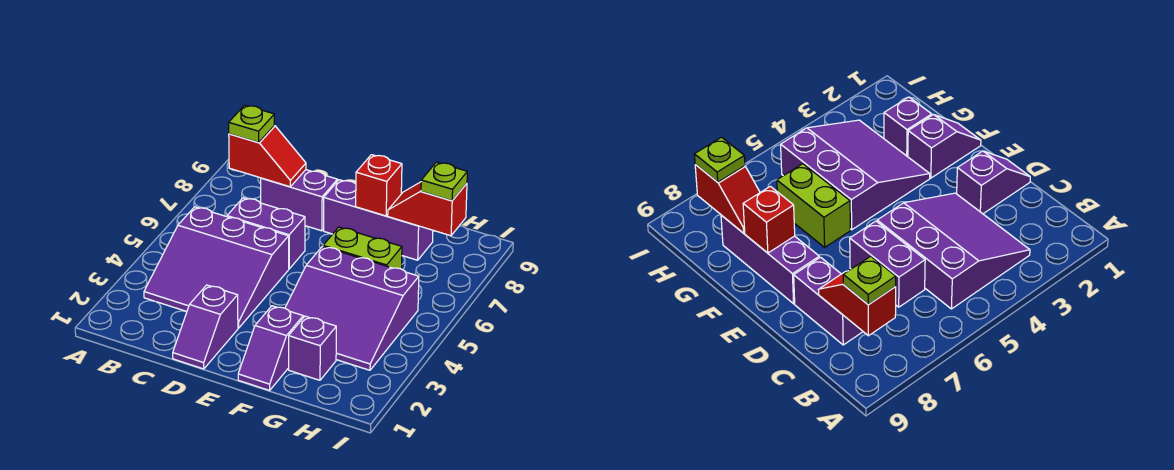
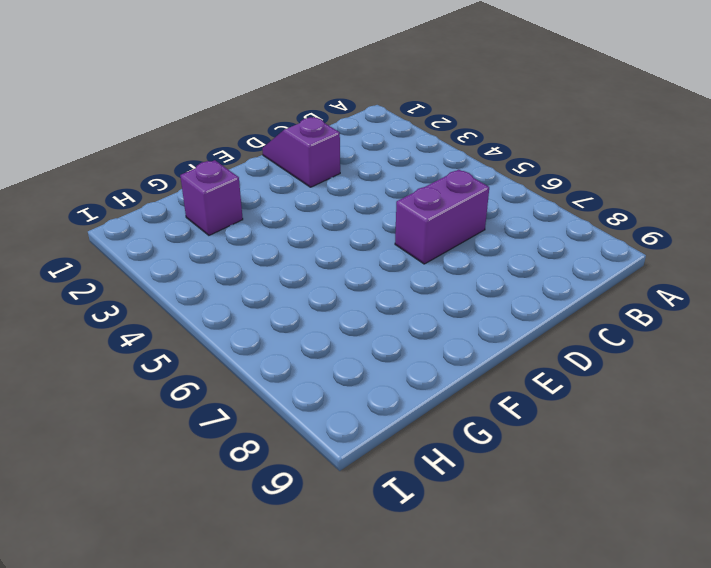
none -> purple slope B3:D5 level 1 top 5
none -> purple brick C8:D8 level 1
none -> purple brick E8:G8 level 1

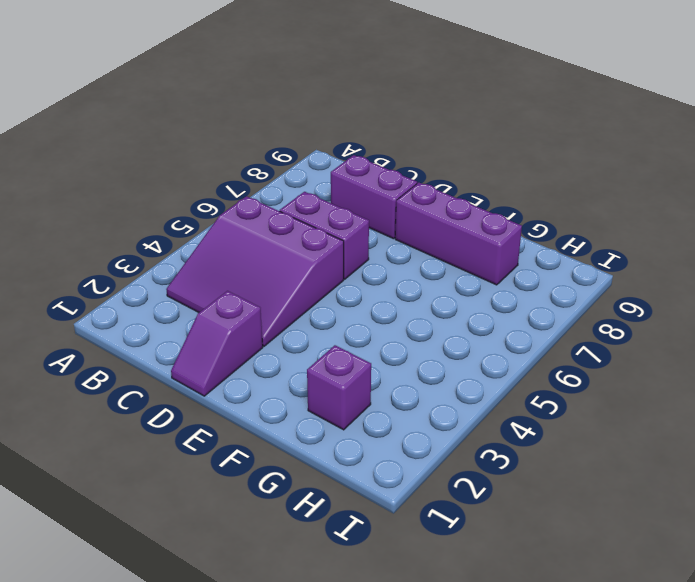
none -> purple slope F1:F2 level 1 top 2
none -> purple slope F3:H5 level 1 top 5
none -> lime brick F6:G6 level 1

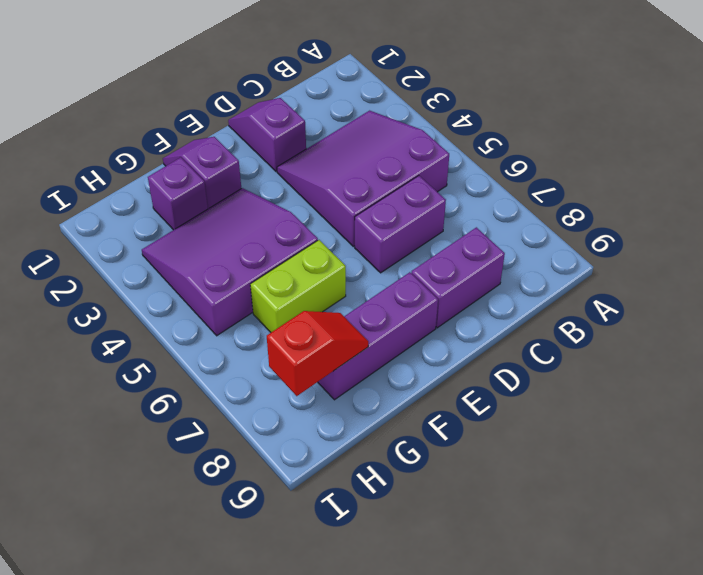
none -> red slope B8:C8 level 2 top B
none -> red brick F8 level 2
none -> lime plate B8 level 3

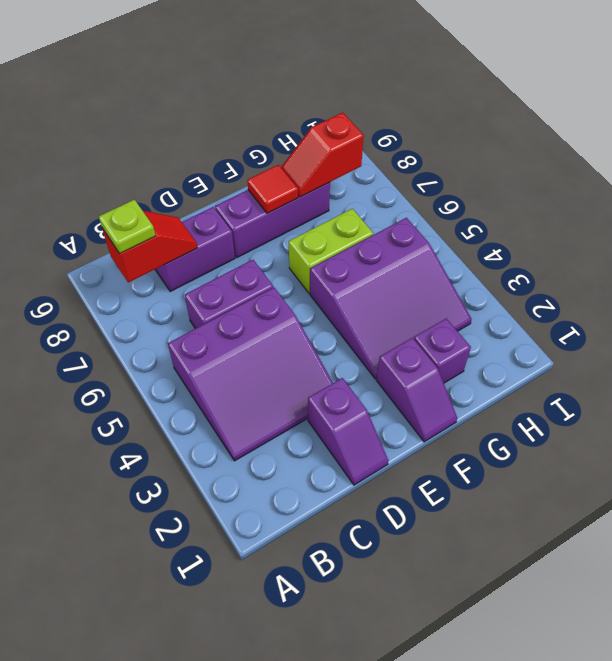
red tile F8 level 2 -> red brick F8 level 2
none -> lime plate H8 level 3

